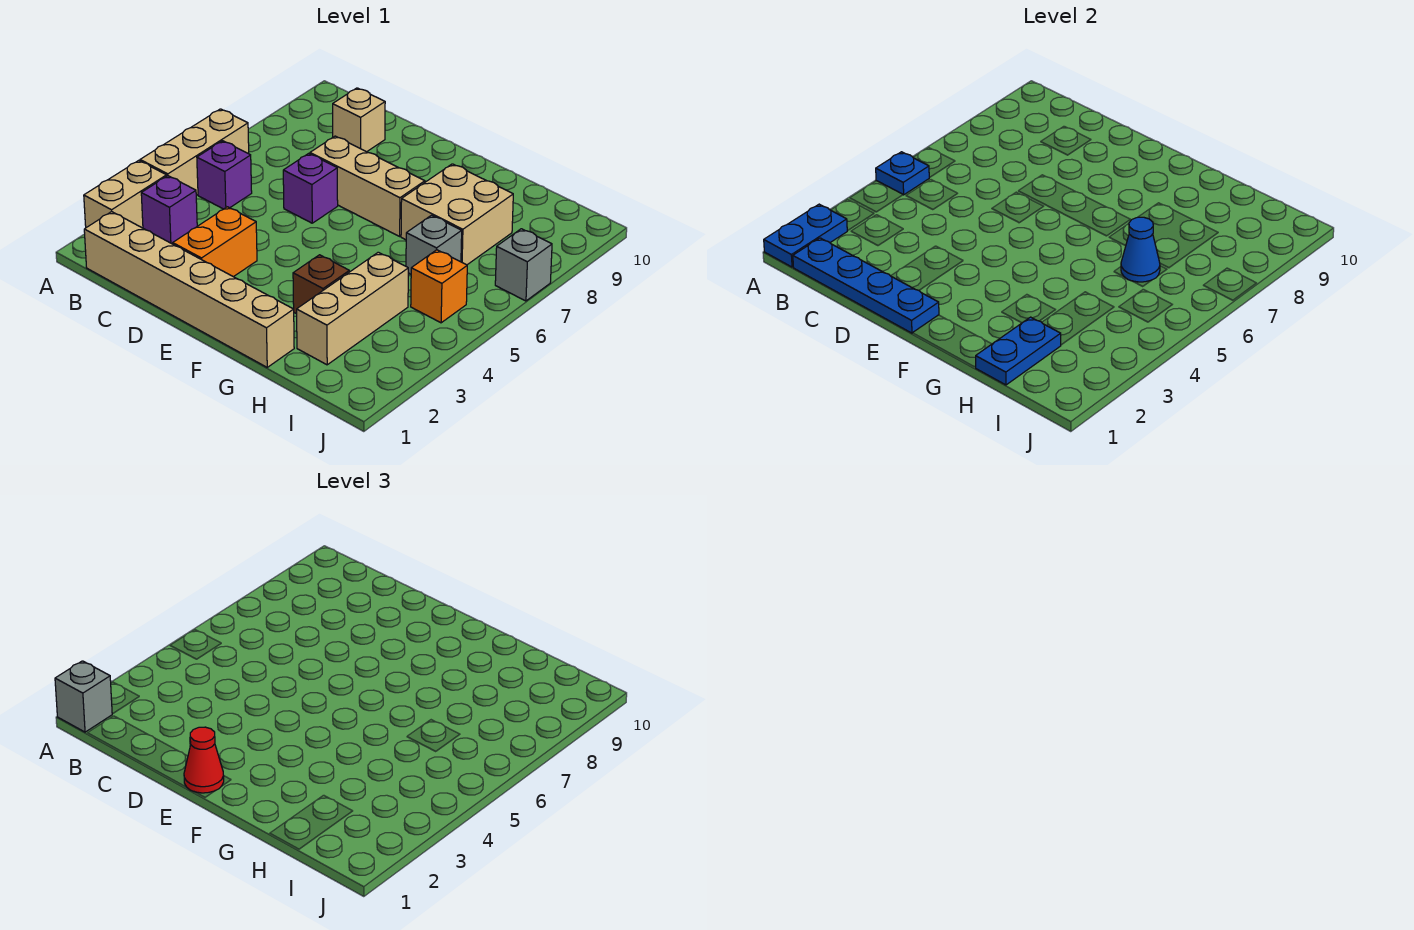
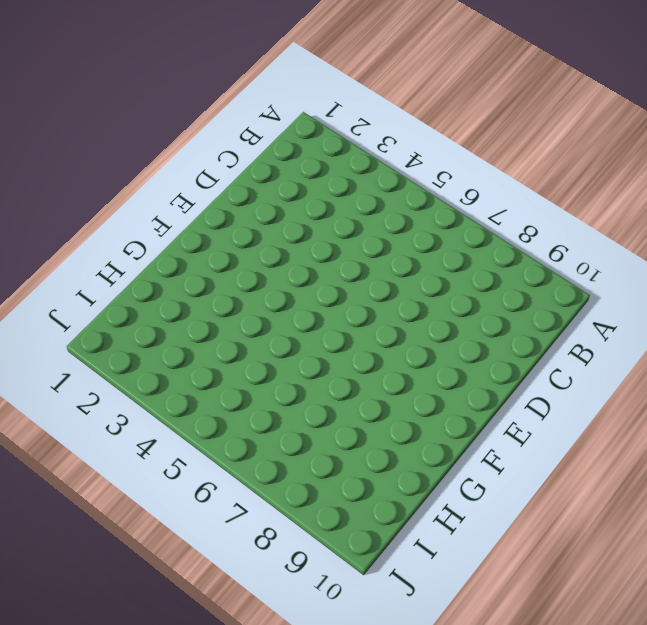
none -> tan brick A2:A3 level 1
none -> tan brick A4:A6 level 1
none -> tan brick B1:G1 level 1

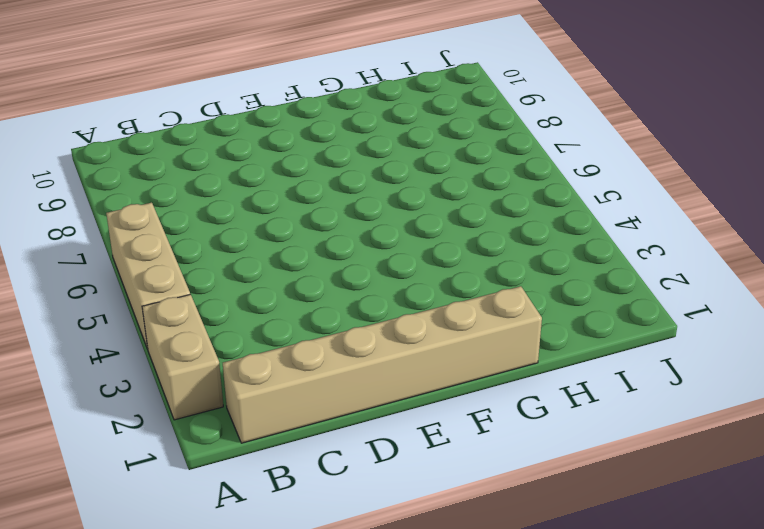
none -> purple brick B3 level 1
none -> purple brick B5 level 1
none -> tan brick C9 level 1

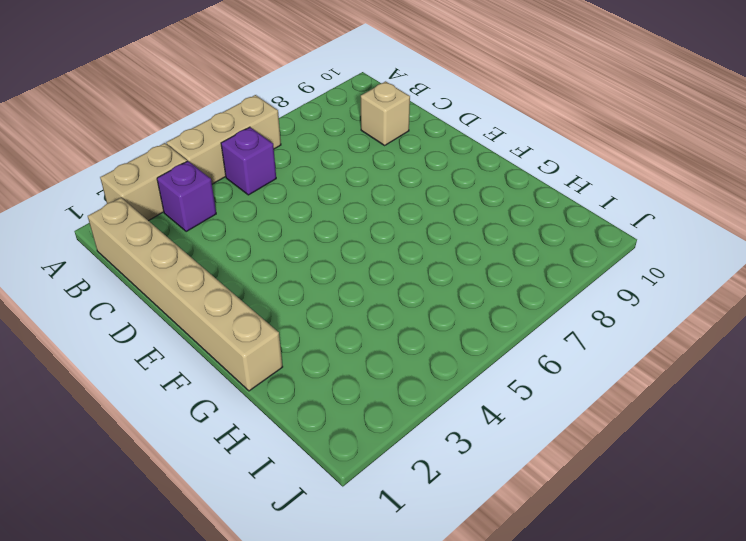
none -> orange brick D2:D3 level 1
none -> purple brick D6 level 1
none -> tan brick D7:F7 level 1

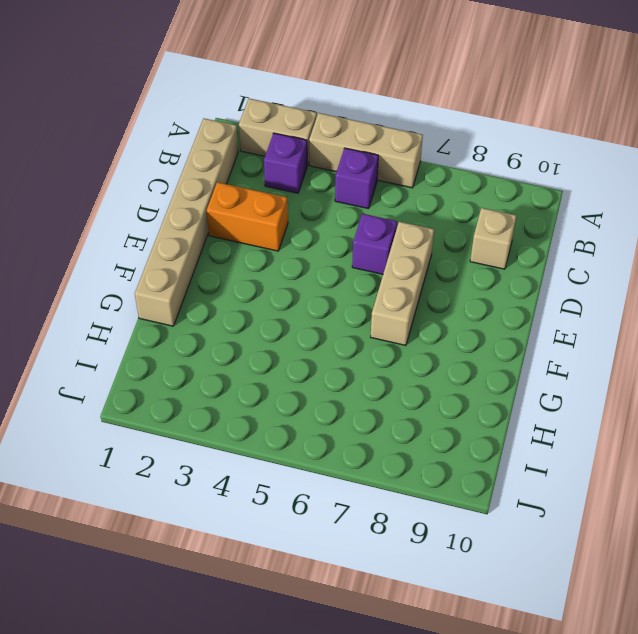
none -> brown brick G3 level 1
none -> tan brick G7:H8 level 1
none -> tan brick H2:H4 level 1

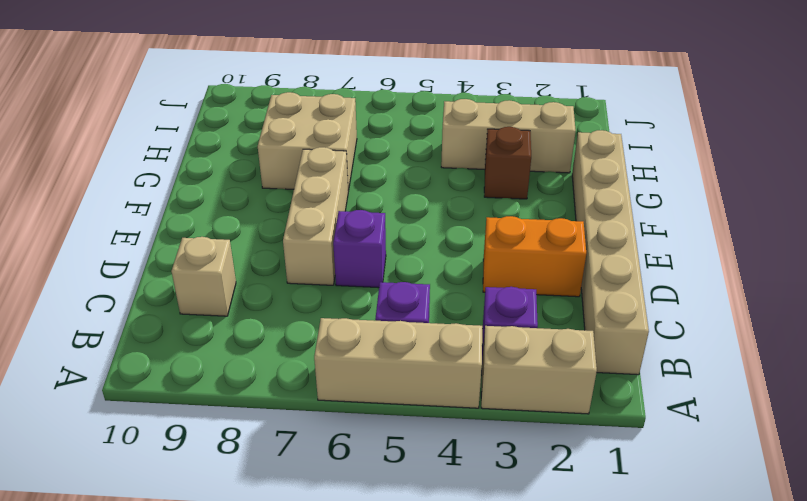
none -> grey brick H6 level 1
none -> orange brick I5 level 1
none -> grey brick J7 level 1

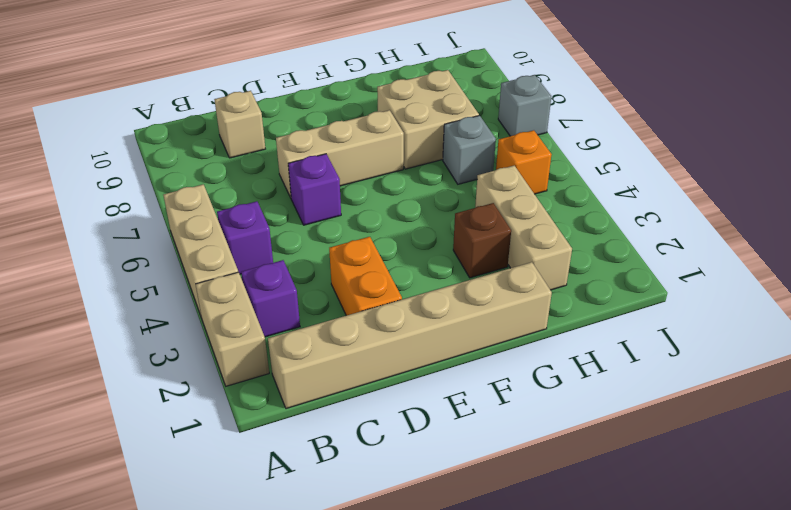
none -> blue plate A1:A2 level 2
none -> blue plate A5 level 2
none -> blue plate B1:E1 level 2

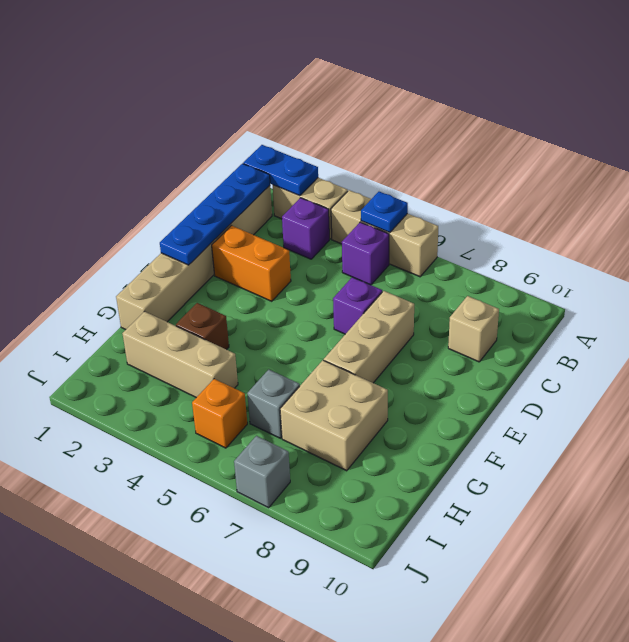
none -> blue plate H1:H2 level 2
none -> blue cone H6 level 2
none -> grey brick A1 level 3

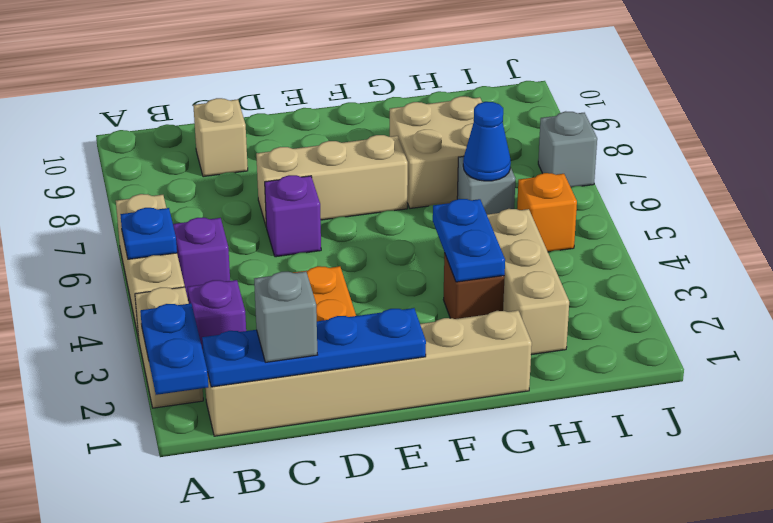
grey brick C1 level 3 -> grey brick A1 level 3
blue plate G3:G4 level 2 -> blue plate H1:H2 level 2
none -> red cone E1 level 3

